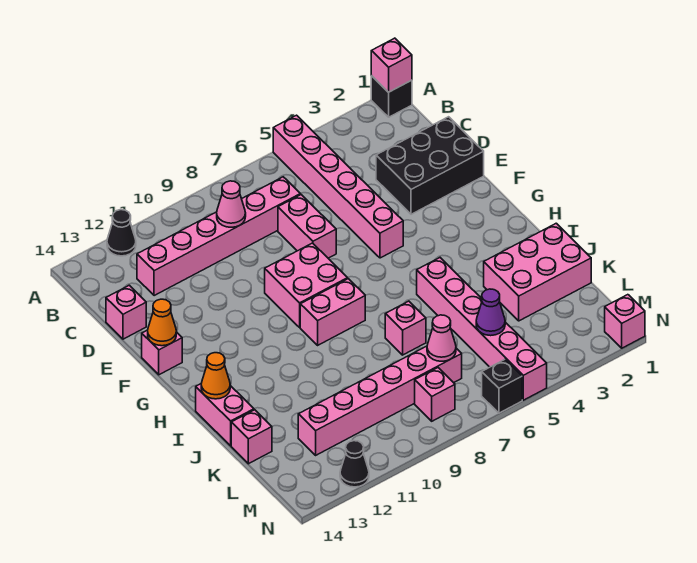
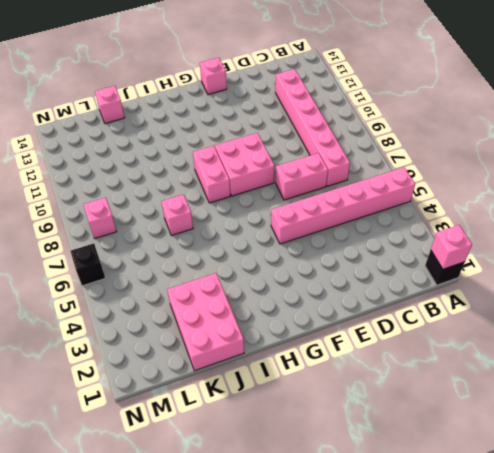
none -> black cone A12 level 1
none -> black brick D1:E3 level 1
none -> pink brick D14 level 1

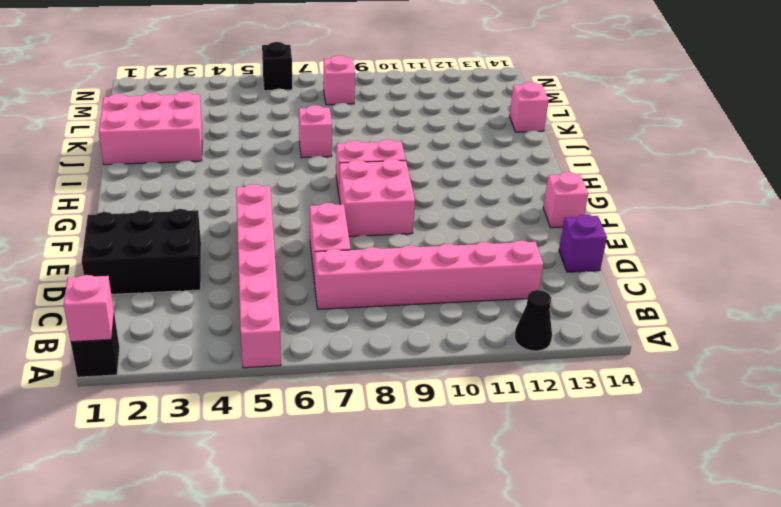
purple brick D14 level 1 -> pink brick D14 level 1
none -> pink brick I5:N5 level 1
none -> pink brick I14:J14 level 1
none -> pink brick L7:L12 level 1

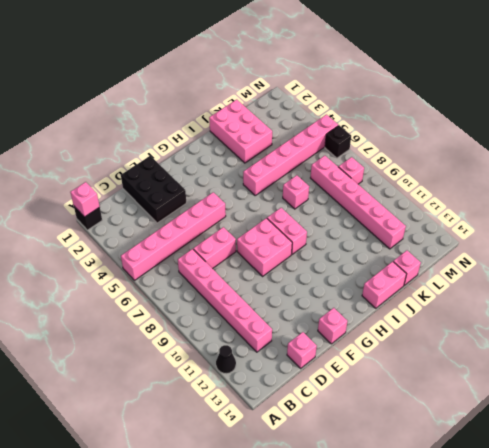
none -> pink brick N1 level 1
none -> black cone N12 level 1
none -> pink cone C9 level 2

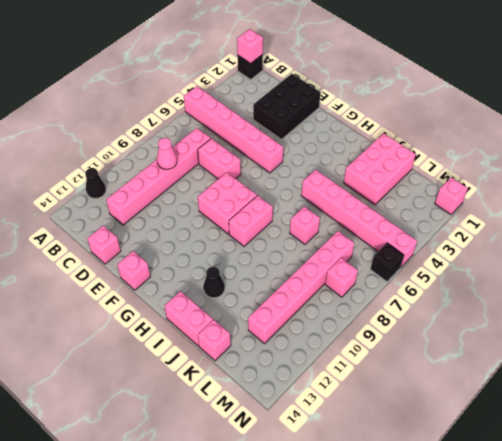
black cone I12 level 1 -> black cone N12 level 1
none -> orange cone F14 level 2
none -> orange cone I14 level 2
none -> purple cone L5 level 2

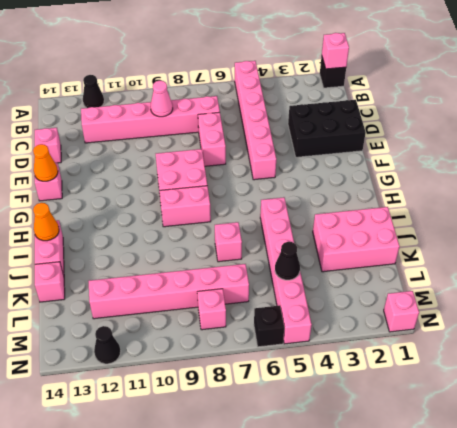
black cone L5 level 2 -> purple cone L5 level 2
none -> pink cone L7 level 2

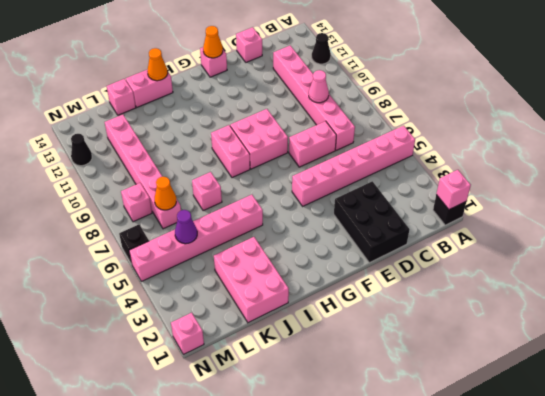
orange cone L7 level 2 -> pink cone L7 level 2

